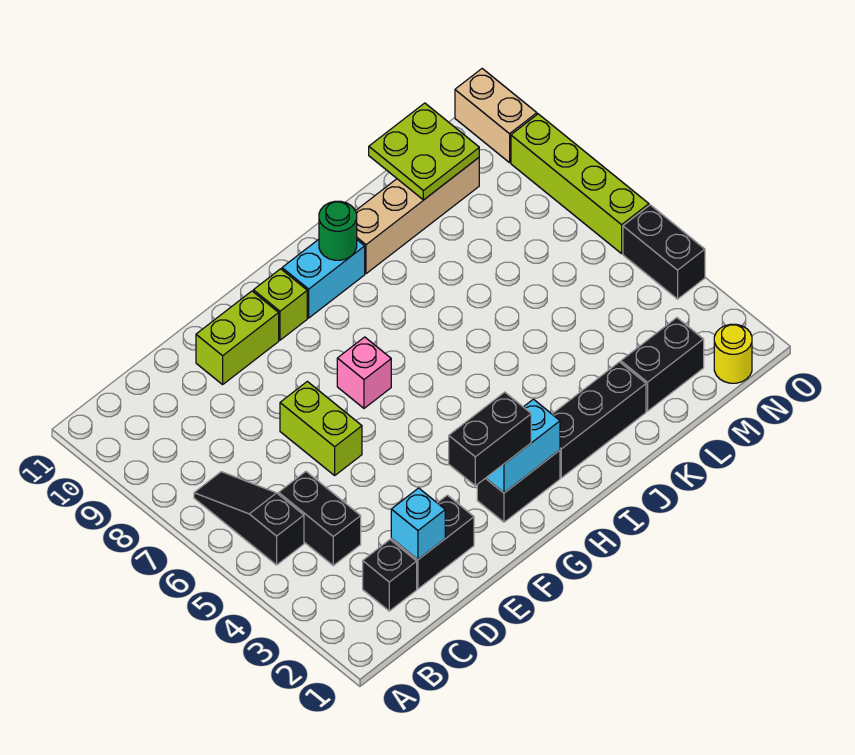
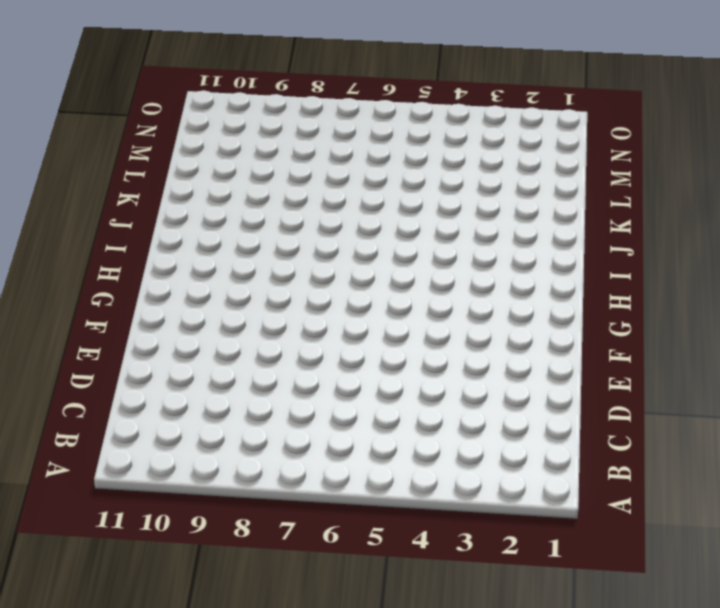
none -> black slope B5:B7 level 1 top 5
none -> black brick C2 level 1
none -> black brick C4:C5 level 1

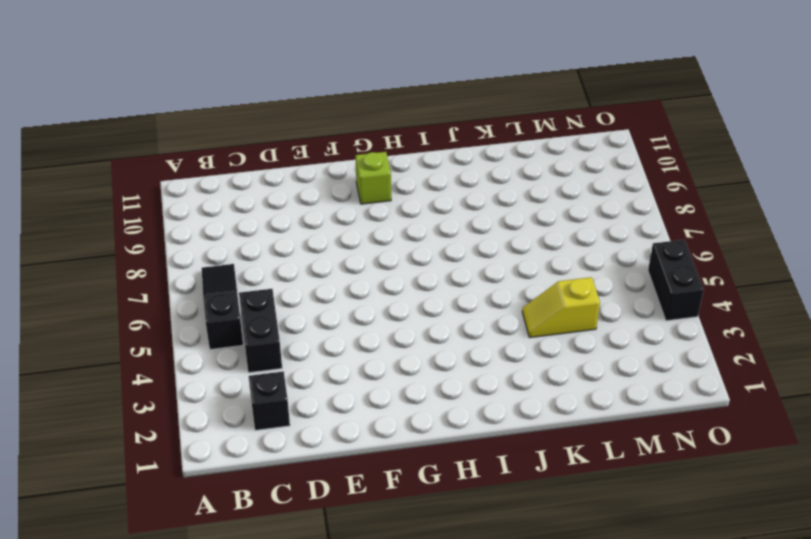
yellow slope K4:L4 level 1 top L -> none
none -> black brick D2:E2 level 1
none -> lime brick E6:E7 level 1
none -> lime brick E10:F10 level 1

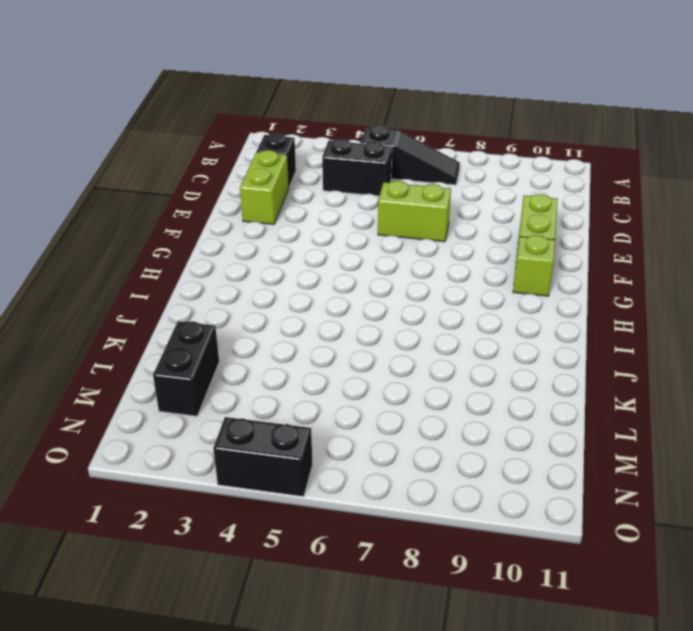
lime brick D2:E2 level 1 -> black brick D2:E2 level 1
none -> black brick G2:H2 level 1
none -> pink brick G7 level 1
none -> cyan brick H10:I10 level 1

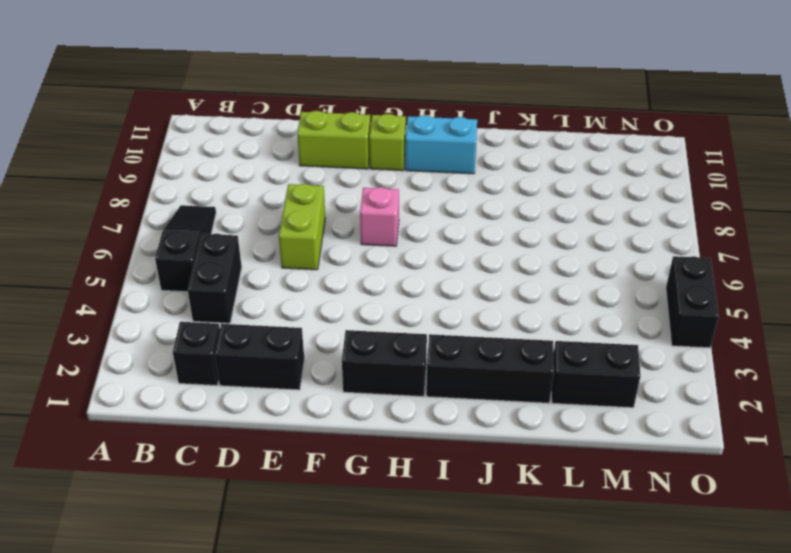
none -> tan brick J10:M10 level 1
none -> yellow round brick N1 level 1
none -> lime brick O6:O9 level 1

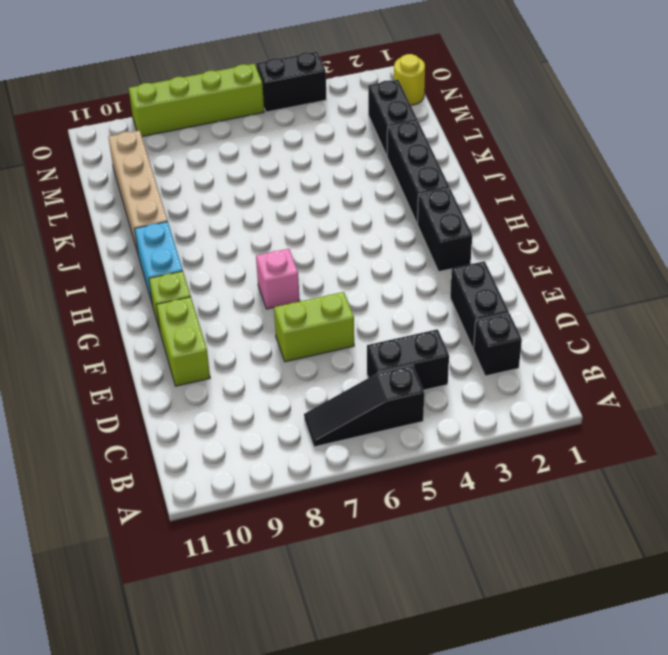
none -> tan brick O10:O11 level 1
none -> cyan brick D2 level 2
none -> cyan brick G2:H2 level 2

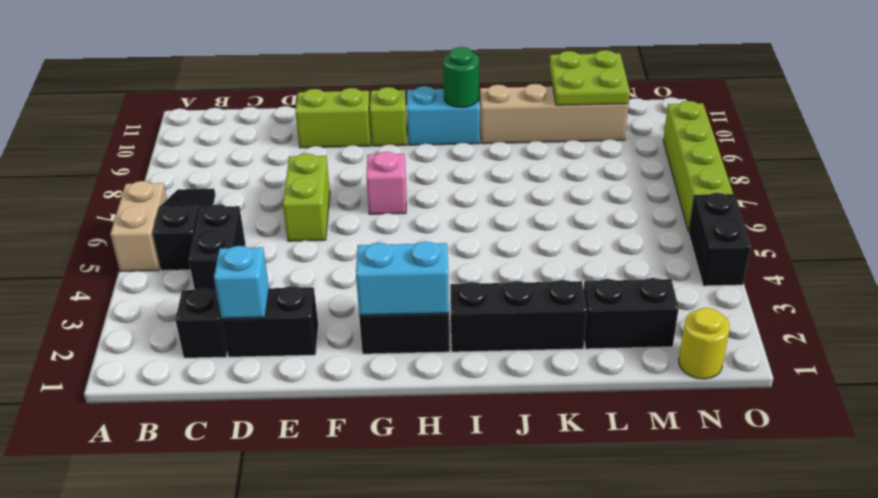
tan brick A5:A6 level 1 -> tan brick O10:O11 level 1
none -> black brick F2:G2 level 3

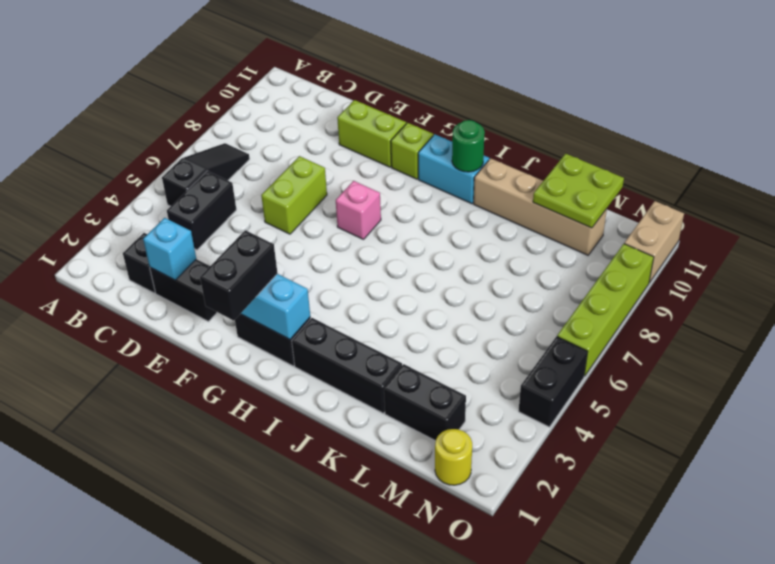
black brick G1:G2 level 3 -> black brick F2:G2 level 3

